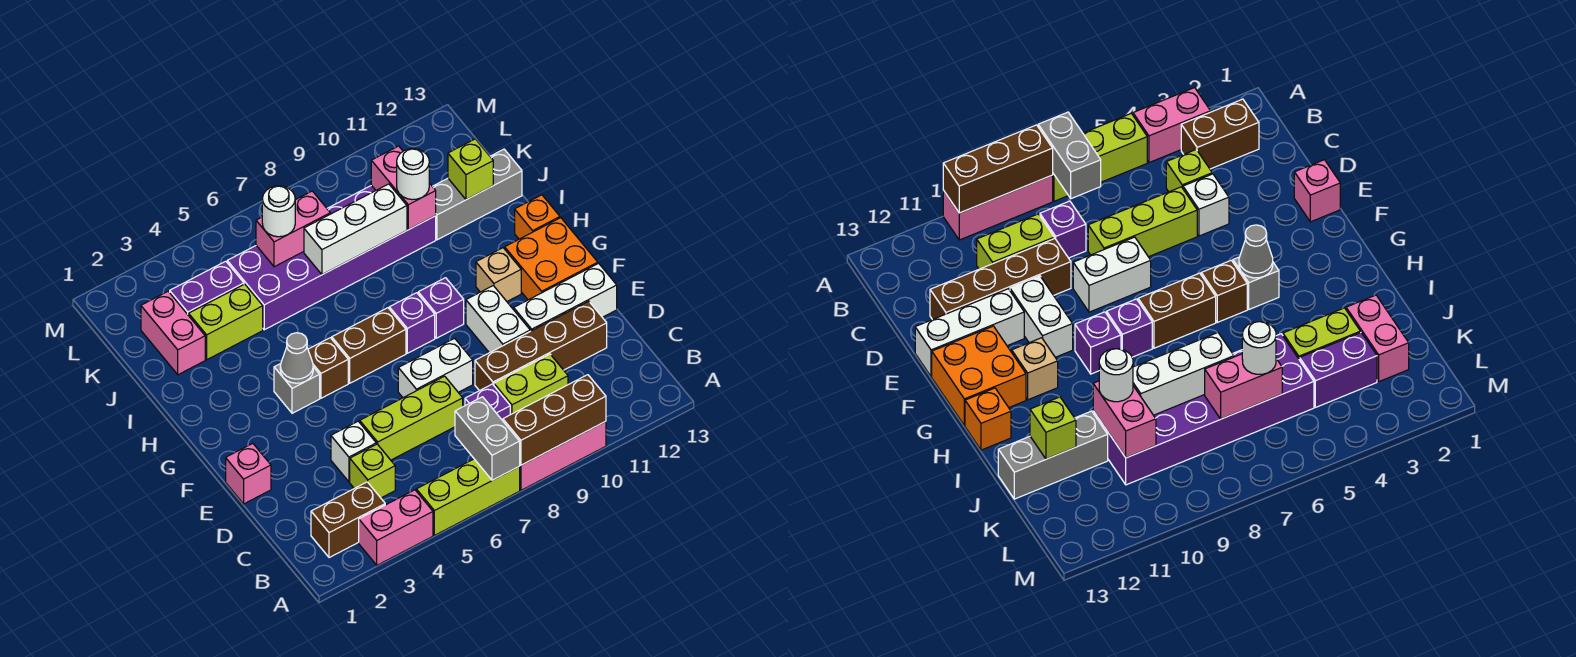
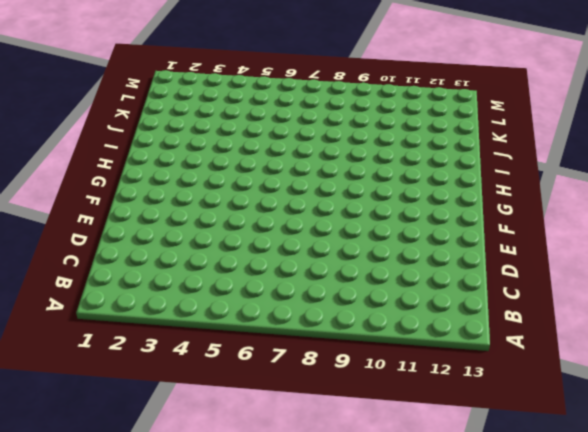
none -> pink brick A3:A4 level 1
none -> lime brick A5:A7 level 1
none -> pink brick A8:A10 level 1
none -> brown brick B2:B3 level 1

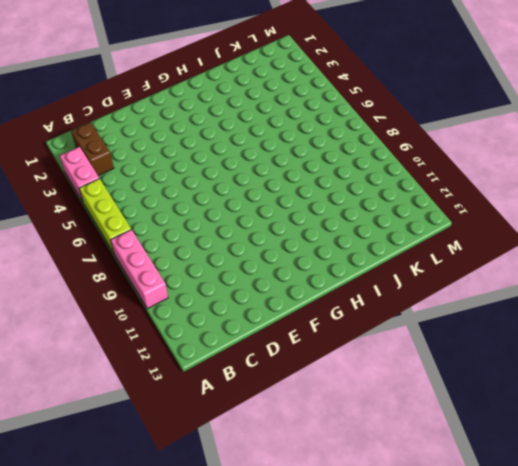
none -> lime brick C4 level 1
none -> purple brick C8 level 1
none -> lime brick C9:C10 level 1
none -> white brick D4 level 1

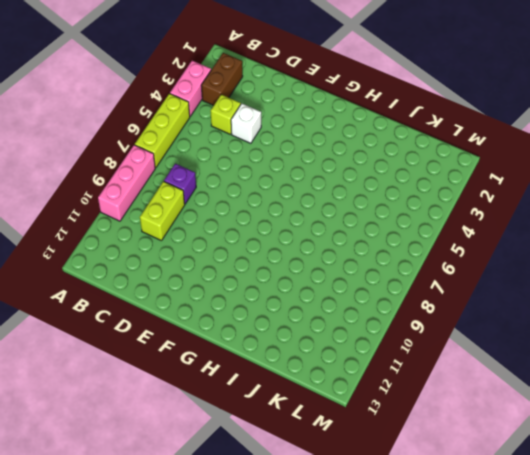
none -> lime brick D5:D7 level 1
none -> brown brick D9:D12 level 1
none -> pink brick E1 level 1
none -> white brick E7:E8 level 1

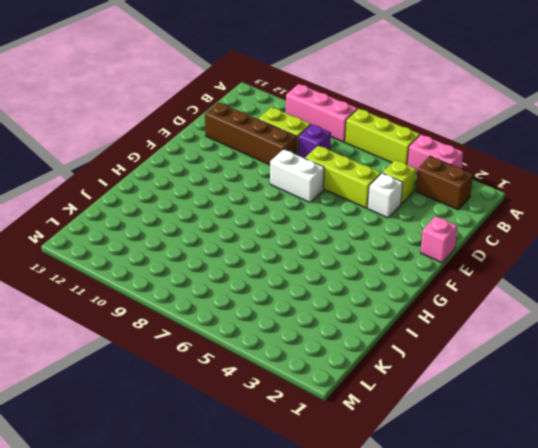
none -> white brick E10:F10 level 1
none -> white brick E11:E13 level 1
none -> orange brick F12:G13 level 1
none -> grey brick G4 level 1

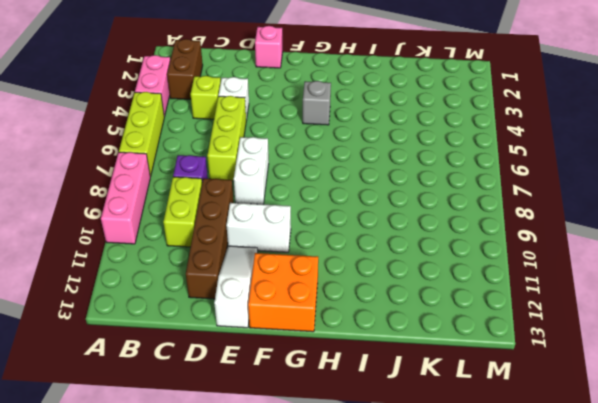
white slope E11:E13 level 1 top 13 -> white brick E11:E13 level 1
none -> brown brick G5 level 1
none -> brown brick G6:G7 level 1
none -> purple brick G8 level 1
none -> purple brick G9 level 1

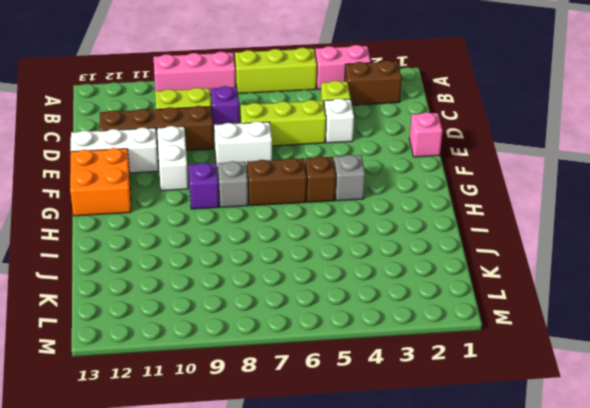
grey brick G8 level 1 -> purple brick G8 level 1
none -> tan brick G11 level 1
none -> orange brick H13 level 1
none -> pink brick J2:K2 level 1
none -> lime brick J3:J4 level 1

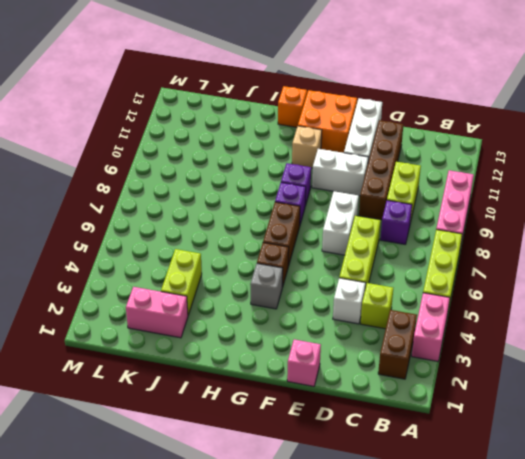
none -> purple brick J5:K10 level 1
none -> grey brick J11:J13 level 1
none -> purple brick K3:K4 level 1
none -> grey brick A7:B7 level 2

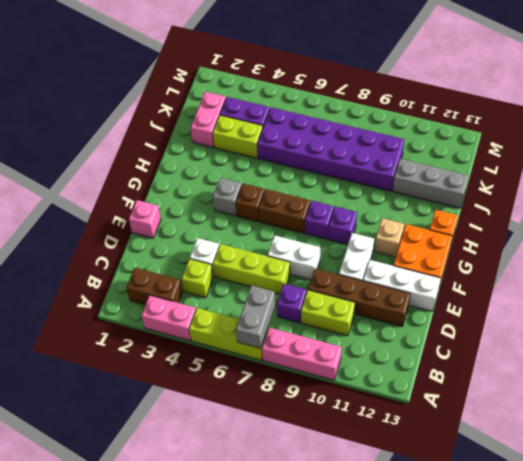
none -> brown brick A8:A10 level 2
none -> grey cone G4 level 2
none -> white brick J7:J9 level 2
none -> pink brick J10:K10 level 2

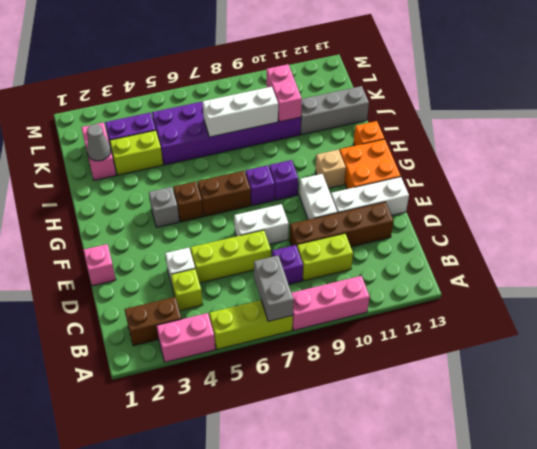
grey cone J2 level 2 -> grey cone G4 level 2
none -> brown brick A8:A10 level 2
none -> lime brick J12 level 2
none -> pink brick K6:K7 level 2
none -> white round brick J10 level 3

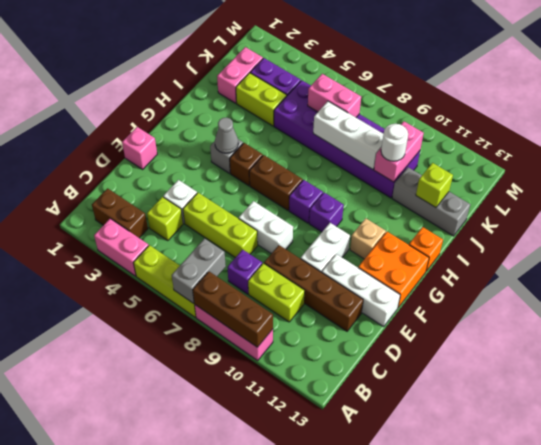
none -> white round brick K6 level 3

